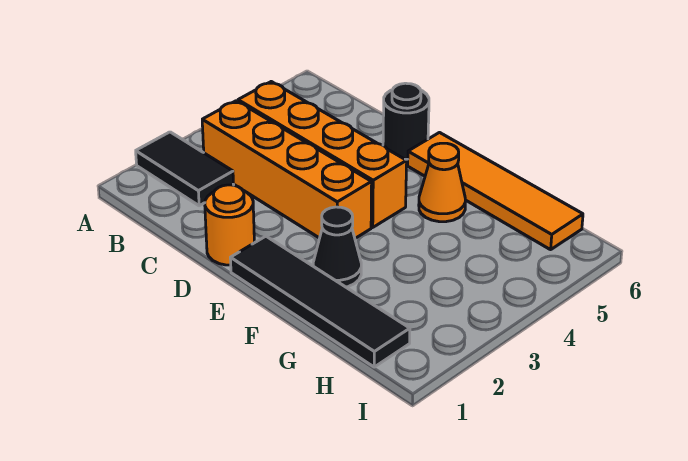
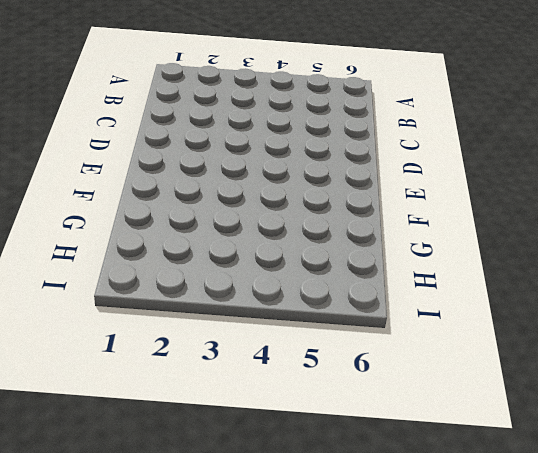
none -> black tile A2:B2 level 1
none -> orange brick B3:E3 level 1

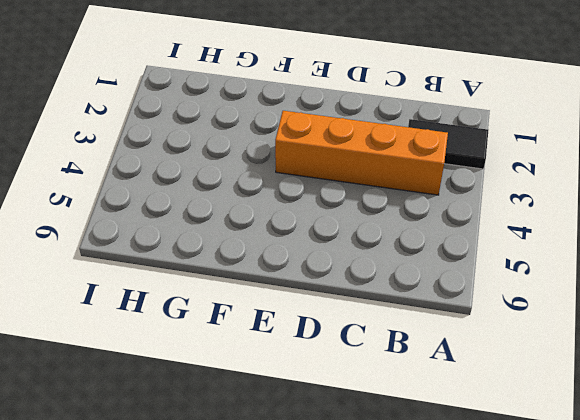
none -> orange brick B4:E4 level 1
none -> orange round brick D1 level 1

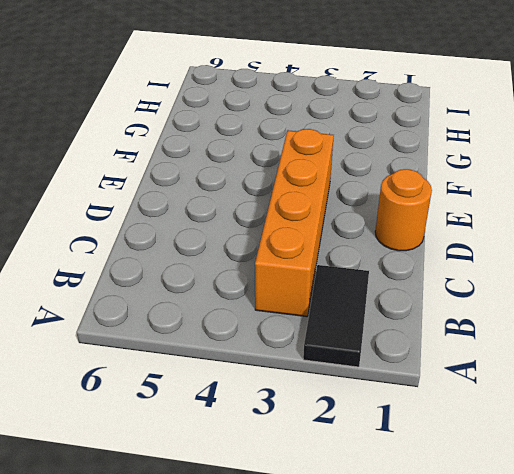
none -> orange brick B4:E4 level 1
none -> black round brick D6 level 1

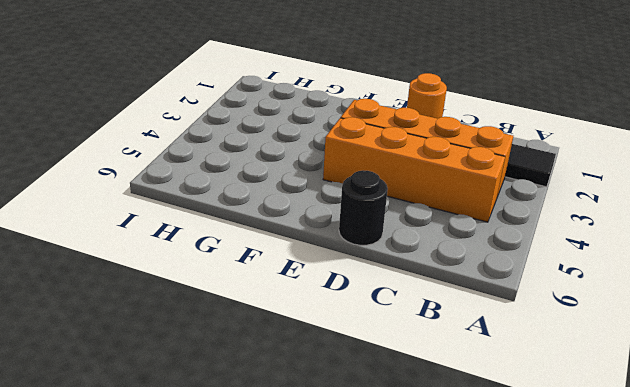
none -> black tile E1:H1 level 1
none -> orange tile E6:H6 level 1

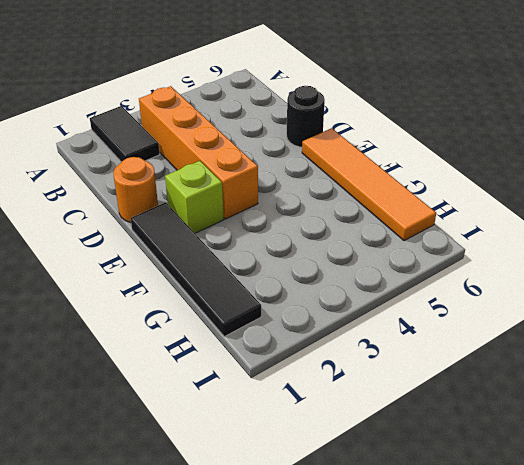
lime brick E2 level 1 -> none
none -> orange brick B4:E4 level 1
none -> black cone F2 level 1

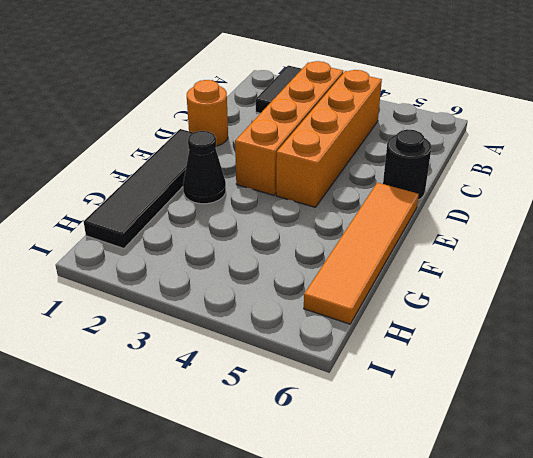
none -> orange cone F5 level 1

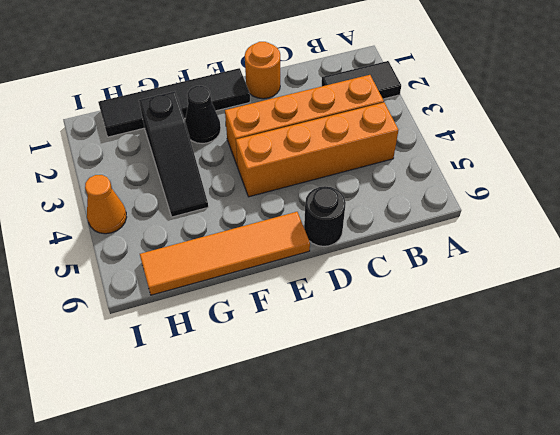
black slope G2:G4 level 1 top 2 -> none
orange cone I4 level 1 -> orange cone F5 level 1

